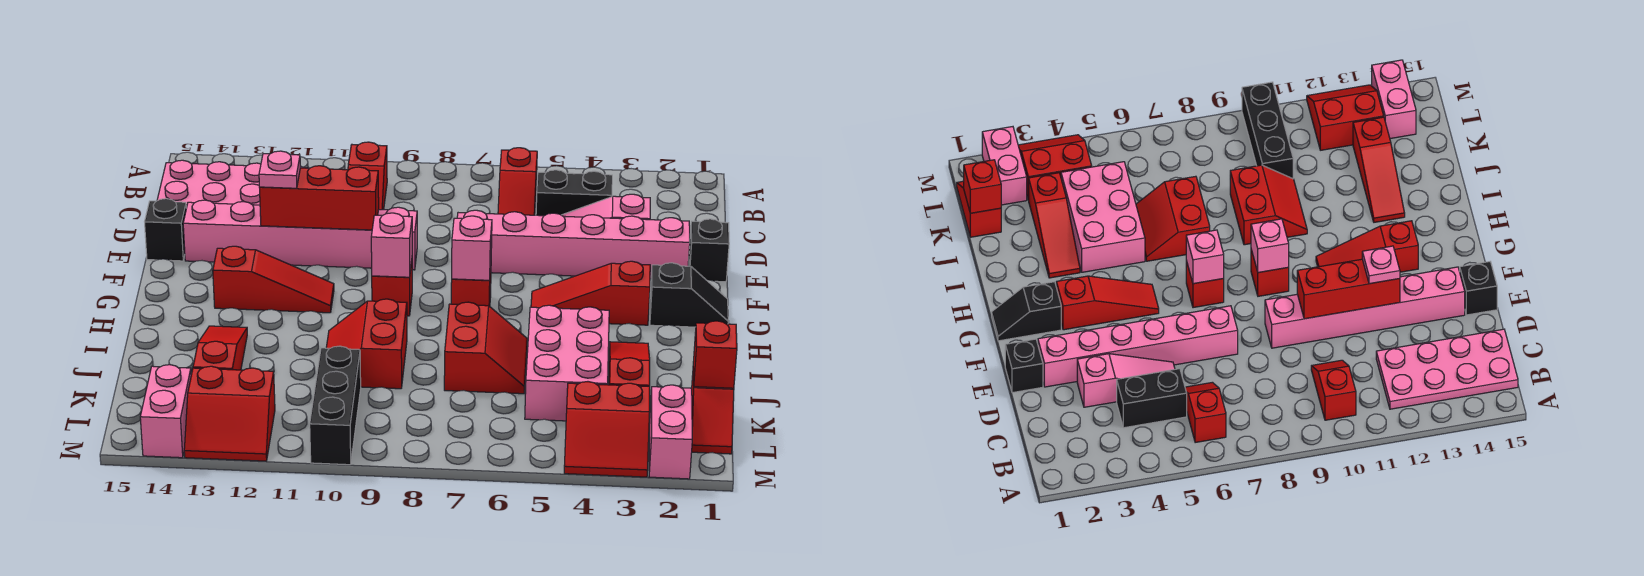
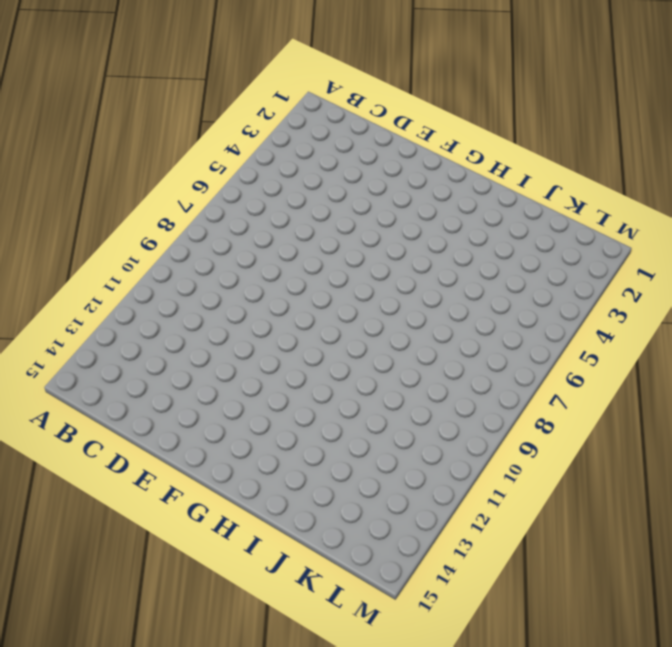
none -> red slope B6:C6 level 1 top B
none -> red slope B10:C10 level 1 top B
none -> pink plate B12:C15 level 1
none -> black brick C4:C5 level 1

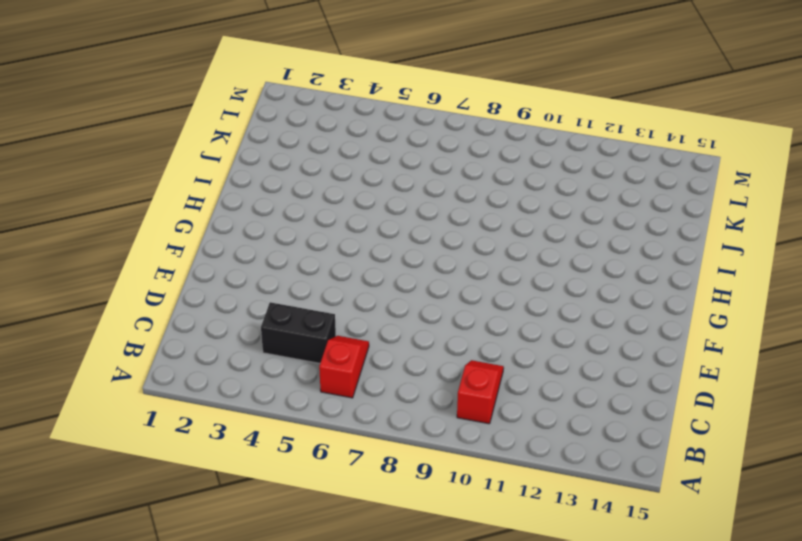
none -> pink plate B12:C15 level 1
none -> pink slope D3:D5 level 1 top 3
none -> black brick E1 level 1
none -> pink brick E2:E7 level 1

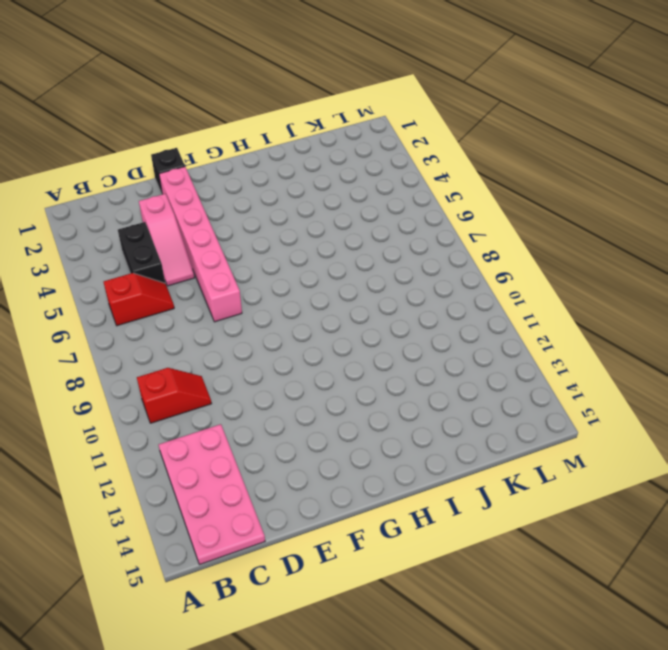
none -> pink brick E9:E14 level 1
none -> black brick E15 level 1
none -> black slope G1:G2 level 1 top 2
none -> red slope G3:G5 level 1 top 3

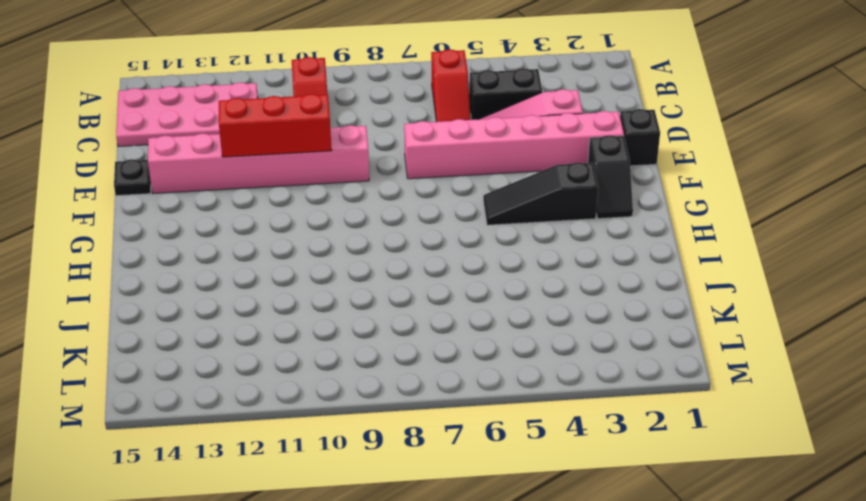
black plate E15 level 1 -> black brick E15 level 1
black slope F2:G2 level 1 top F -> black slope G1:G2 level 1 top 2
black slope G3:G5 level 1 top 3 -> red slope G3:G5 level 1 top 3
none -> red brick G7 level 1
none -> red brick G9 level 1
none -> red slope G11:G13 level 1 top 13
none -> red slope I3:K3 level 1 top K

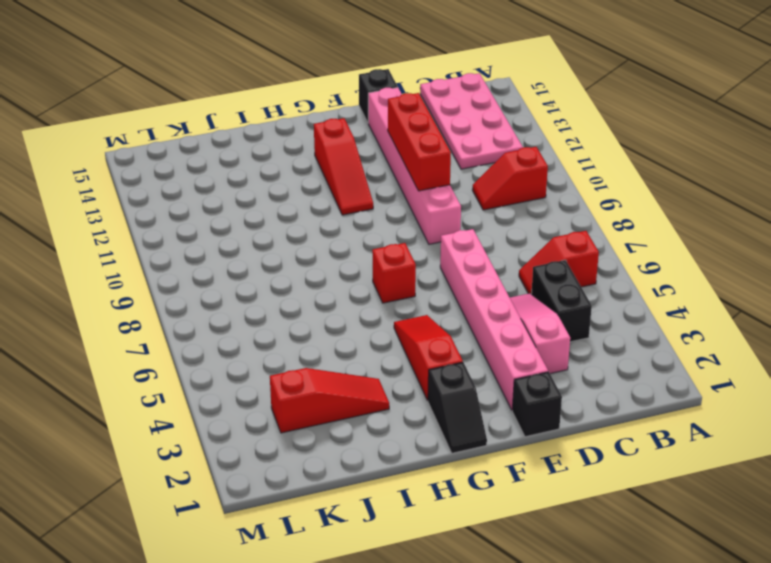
none -> red brick G9 level 1
none -> pink brick I4:K5 level 1
none -> red slope I6:J7 level 1 top 7
none -> red slope I9:J10 level 1 top 9

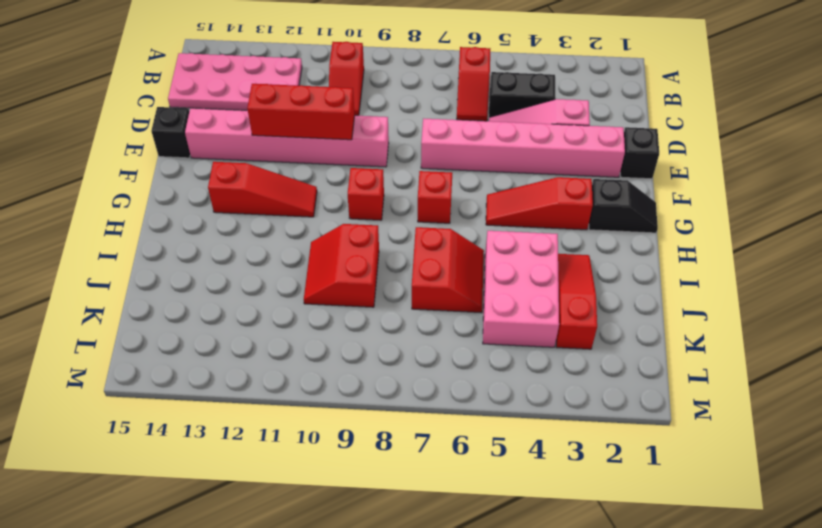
none -> red slope I13:K13 level 1 top K
none -> red slope K1:L1 level 1 top K
none -> black brick K10:M10 level 1
none -> pink brick L2:M2 level 1

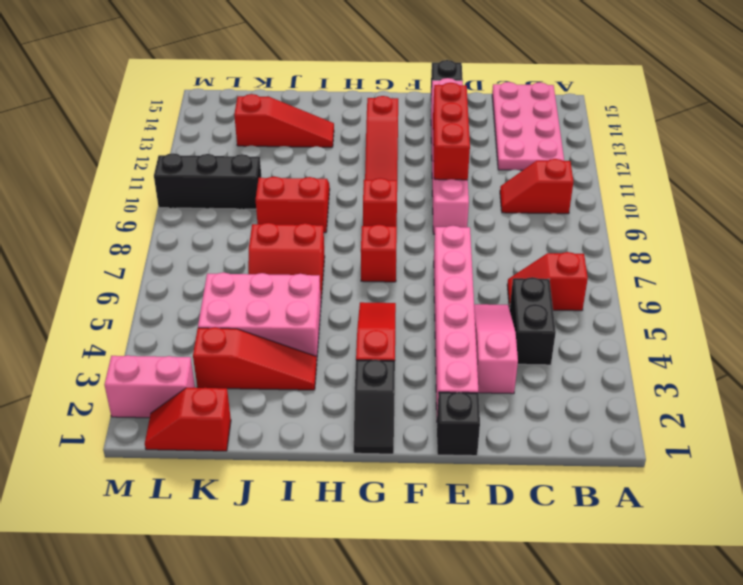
none -> red slope L3:M4 level 1 top L
none -> red slope L12:M13 level 1 top L
none -> pink brick L14:M14 level 1
none -> pink brick G7 level 2

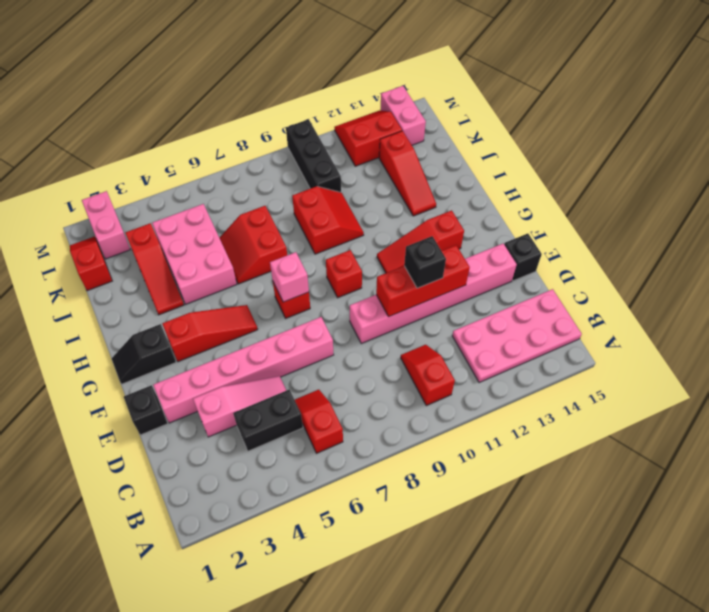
black brick E11 level 3 -> none
none -> red slope L3:M4 level 1 top L
none -> pink brick G9 level 2
none -> red brick K1 level 2
none -> pink plate E12 level 3

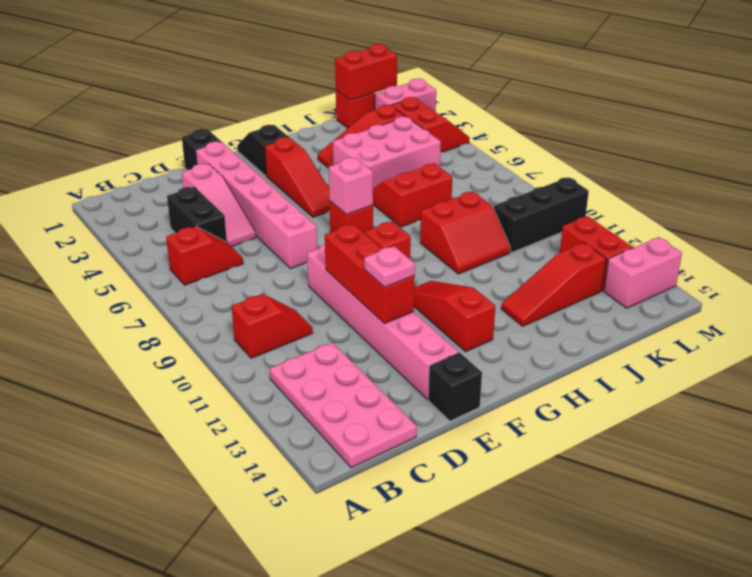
red brick K1:L1 level 2 -> red brick K1 level 2
none -> pink brick G9 level 2

